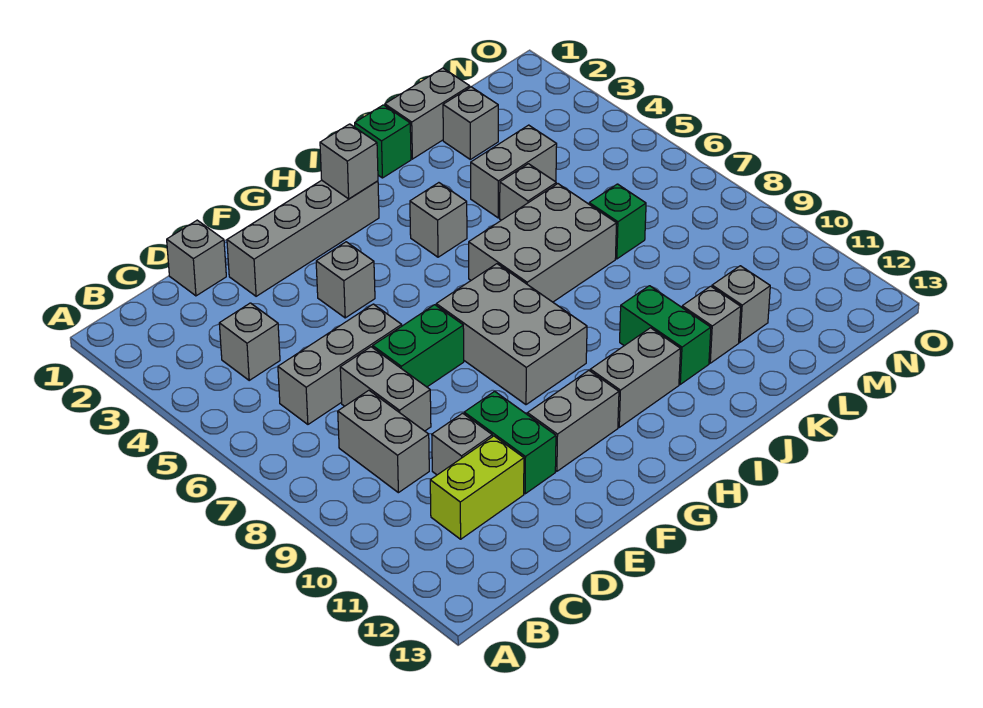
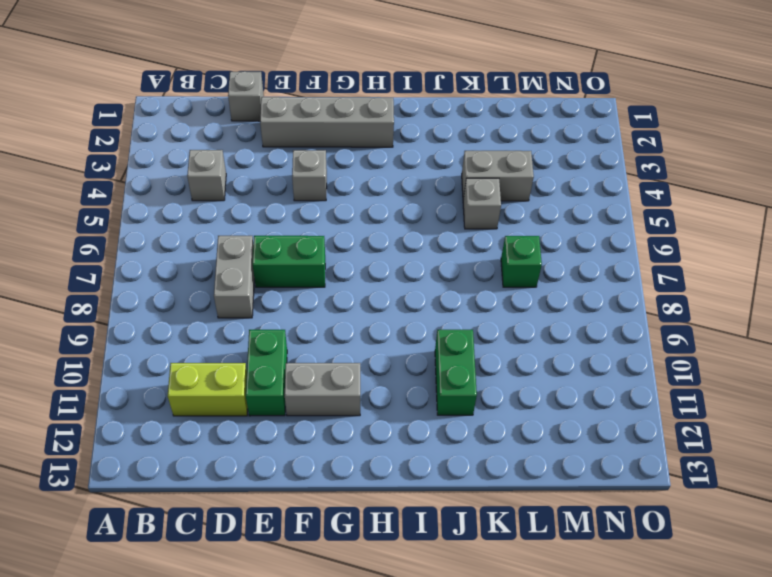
none -> grey brick C6:E6 level 1
none -> grey brick C8:C9 level 1
none -> grey brick D10 level 1

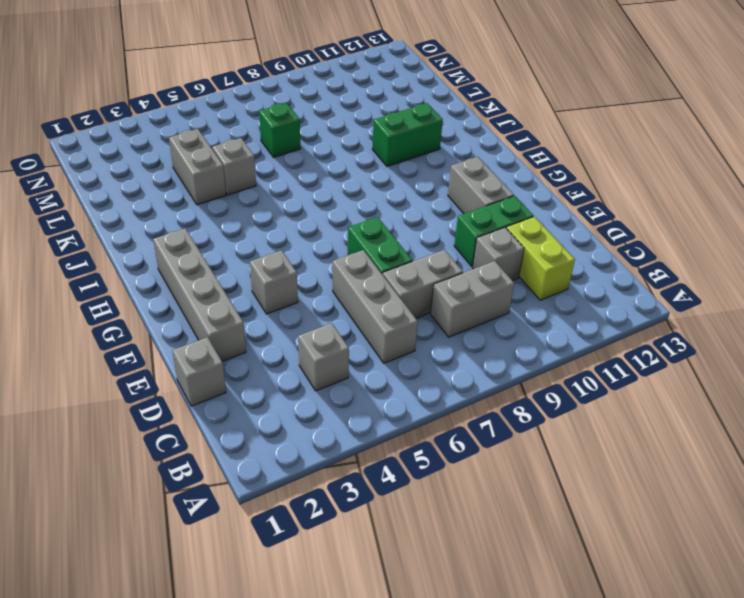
none -> grey brick G7:H9 level 1
none -> grey brick H11:I11 level 1
none -> grey brick I4 level 1

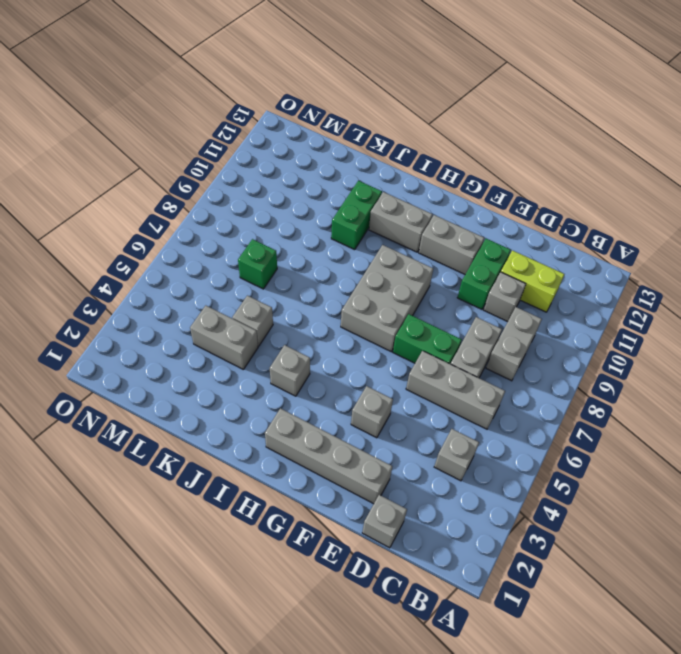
none -> grey brick I6:K7 level 1
none -> green brick J1 level 1
none -> grey brick K1:L1 level 1

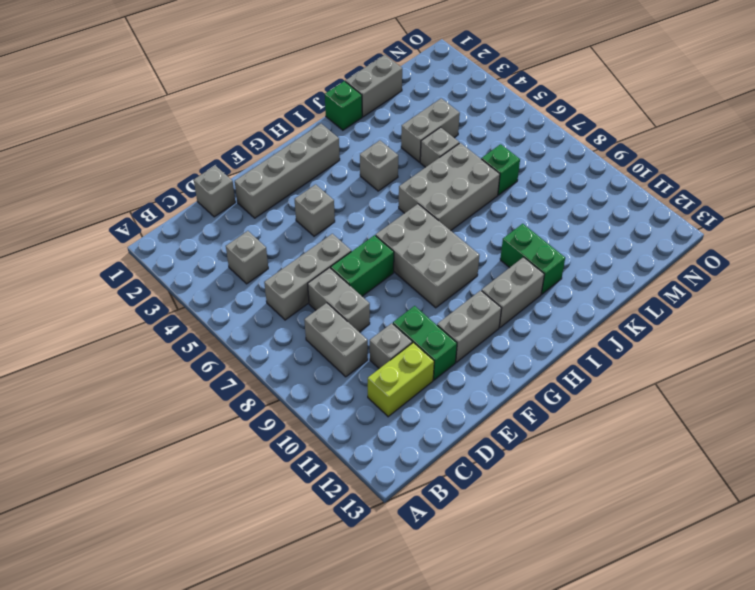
none -> grey brick K11 level 1
none -> grey brick L2 level 1
none -> grey brick L11 level 1

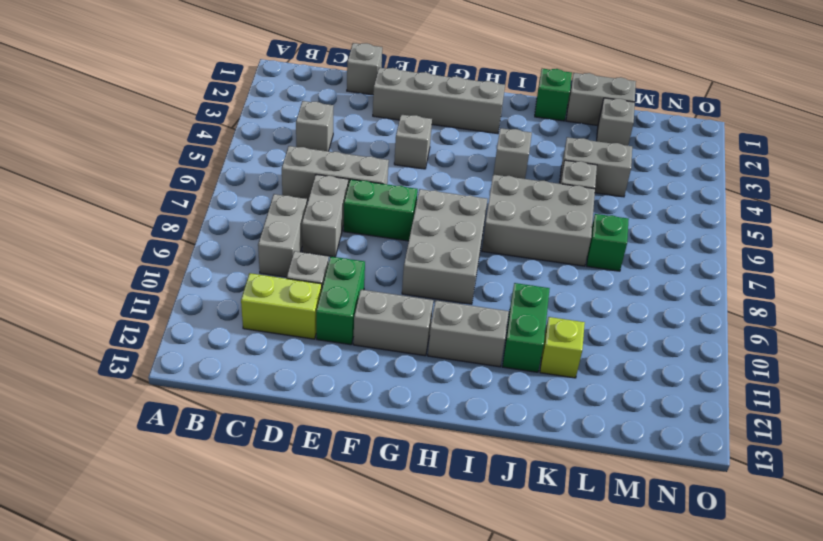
lime brick K11 level 1 -> grey brick K11 level 1
none -> grey brick L11 level 1
none -> grey brick H2 level 2

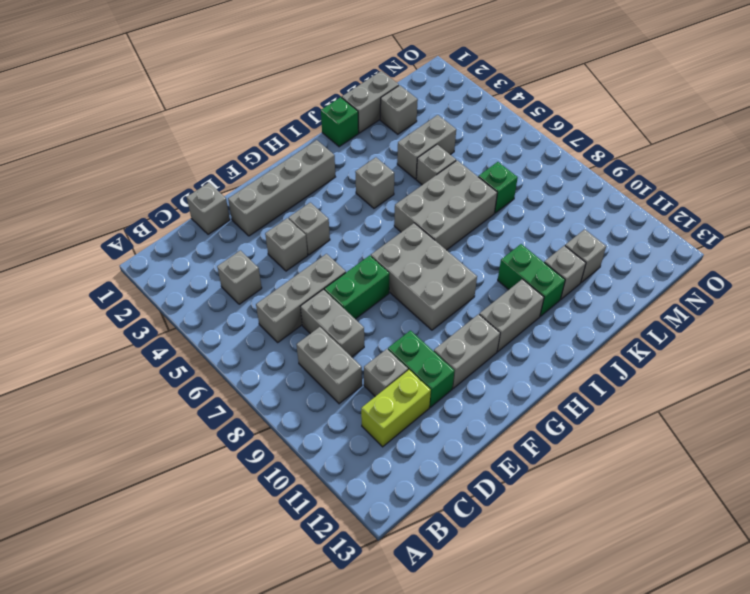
grey brick E4 level 1 -> grey brick H2 level 2

